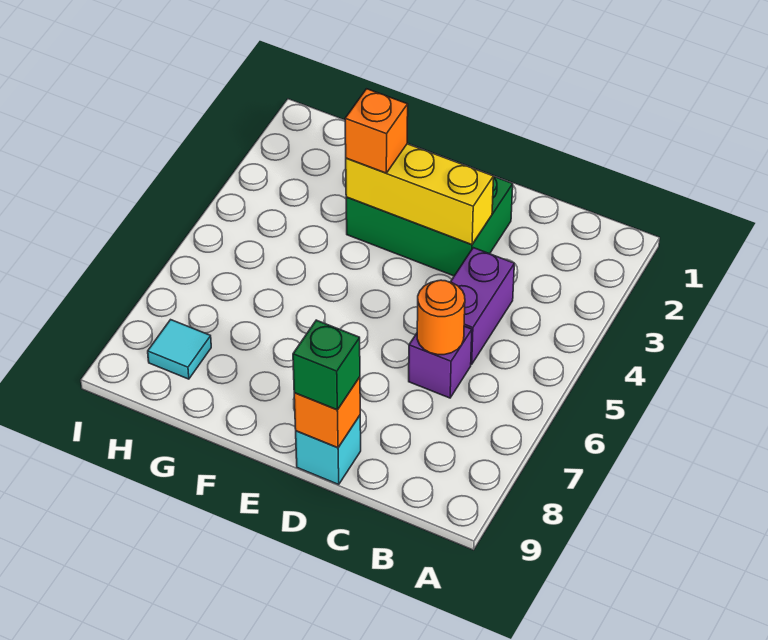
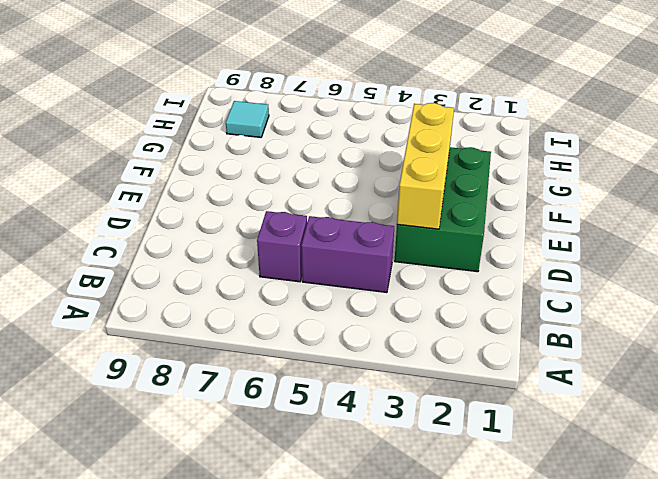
none -> cyan brick D9 level 1
none -> orange round brick C6 level 2

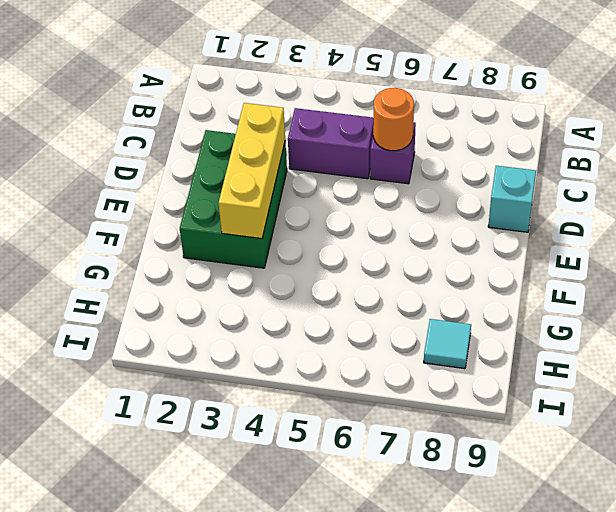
none -> orange brick D9 level 2
none -> green brick D9 level 3

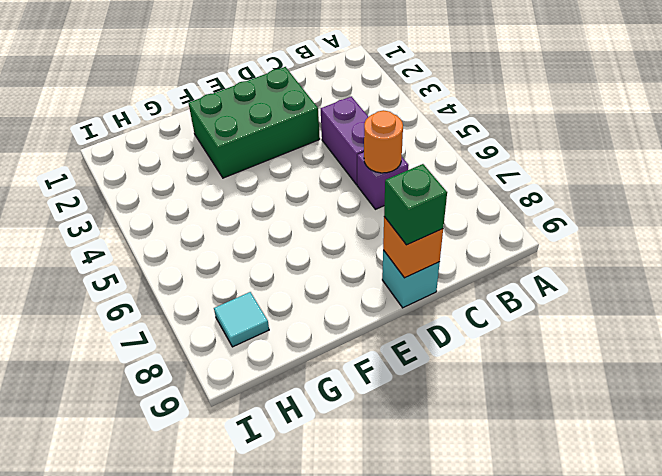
none -> yellow brick D3:F3 level 2
none -> orange brick F3 level 3

